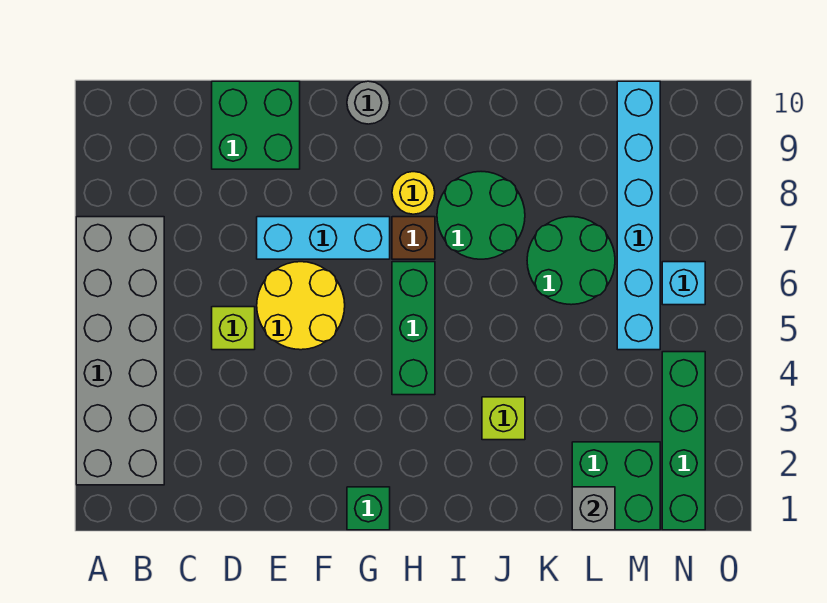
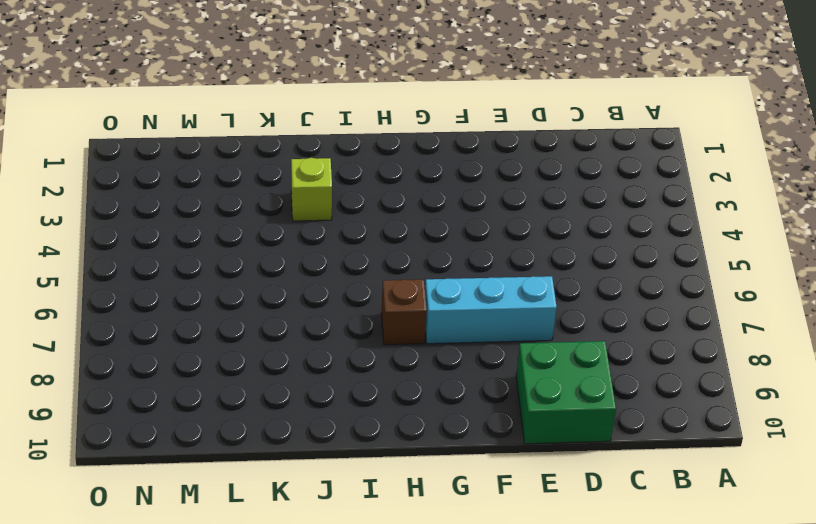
none -> grey brick A2:B7 level 1
none -> lime brick D5 level 1
none -> yellow round brick E5:F6 level 1

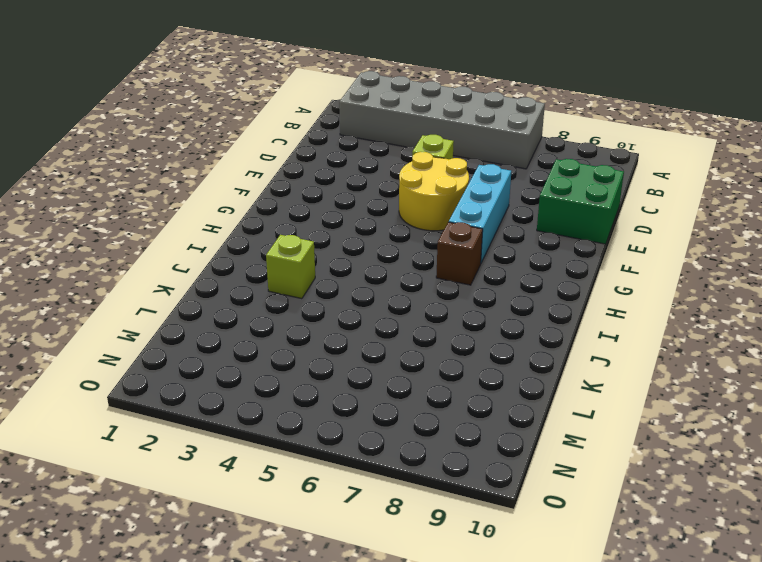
none -> green brick G1 level 1
none -> grey round brick G10 level 1
none -> green brick H4:H6 level 1

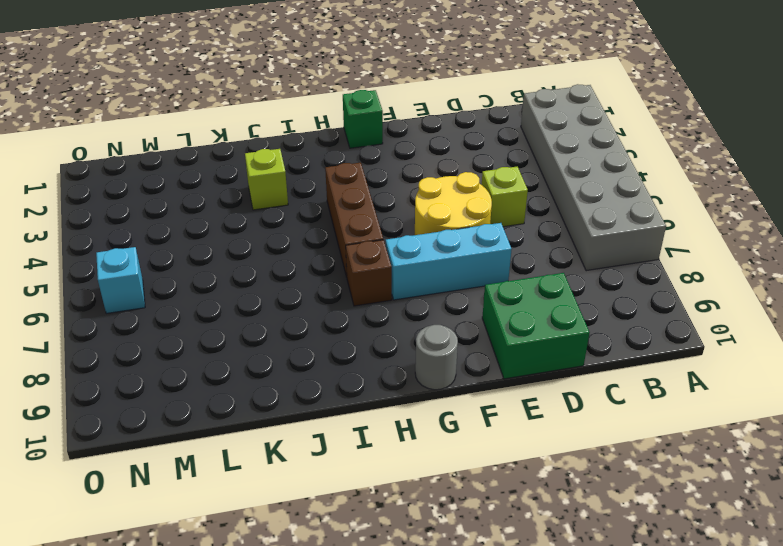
brown brick H4:H6 level 1 -> green brick H4:H6 level 1
none -> yellow round brick H8 level 1
none -> green round brick I7:J8 level 1
none -> green round brick K6:L7 level 1

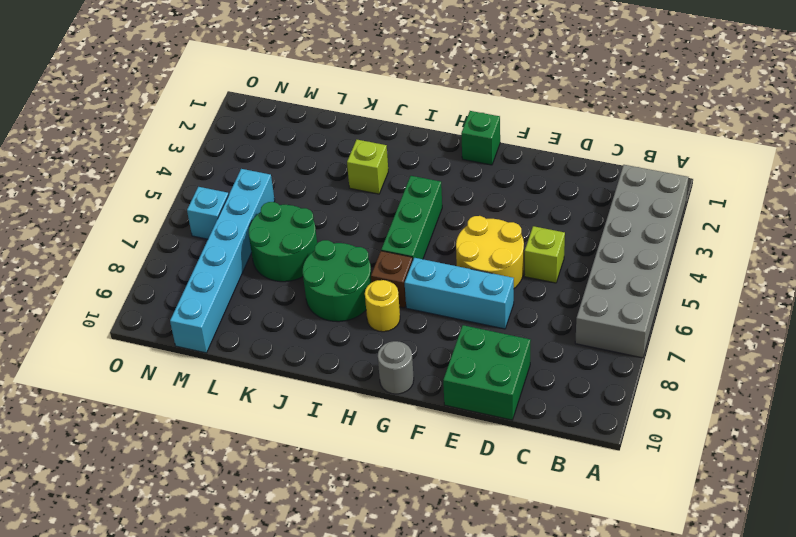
none -> green brick L1:M2 level 1
none -> green brick N1:N4 level 1
none -> grey brick L1 level 2

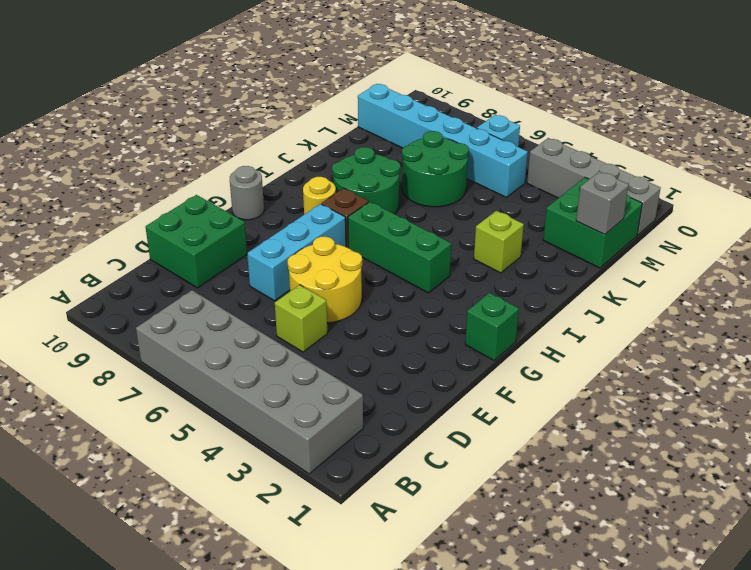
grey brick N1:N4 level 1 -> green brick N1:N4 level 1

